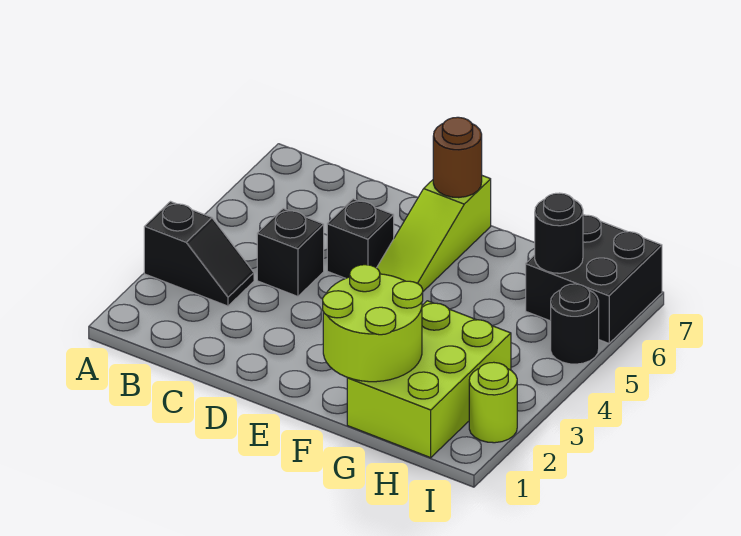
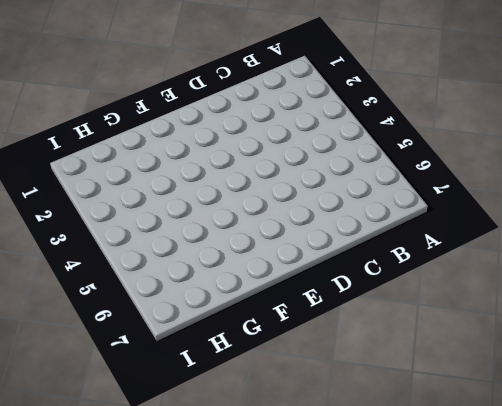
none -> black slope A3:B3 level 1 top A
none -> black brick C4 level 1

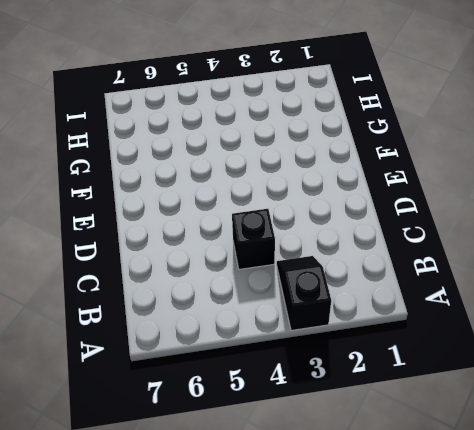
none -> black brick D5 level 1
none -> lime slope E5:E7 level 1 top 7

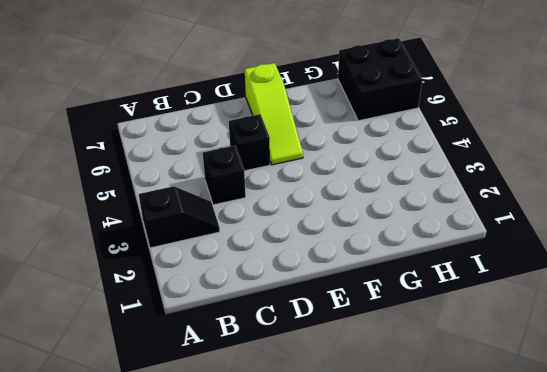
none -> lime brick G1:H3 level 1
none -> lime round brick I2 level 1

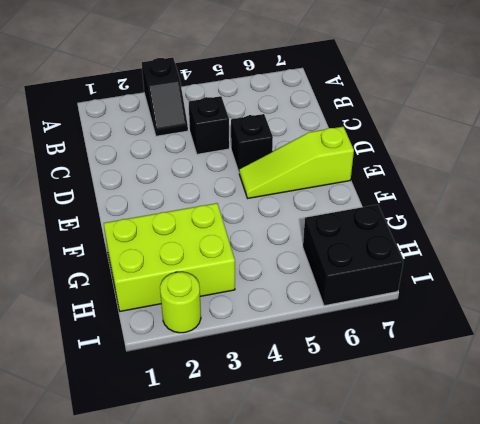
none -> black round brick I5 level 1
none -> brown round brick E7 level 2

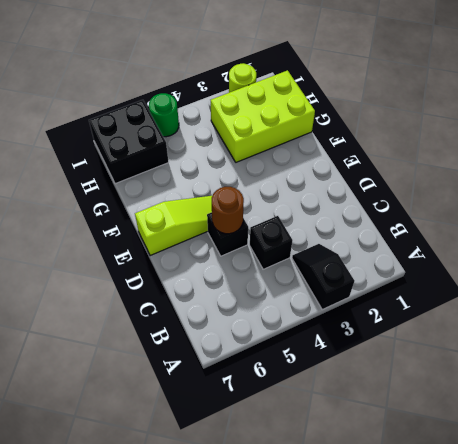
brown round brick D5 level 2 -> brown round brick E7 level 2
green round brick I5 level 1 -> black round brick I5 level 1
none -> lime round brick F1:G2 level 2
none -> black round brick H6 level 2

